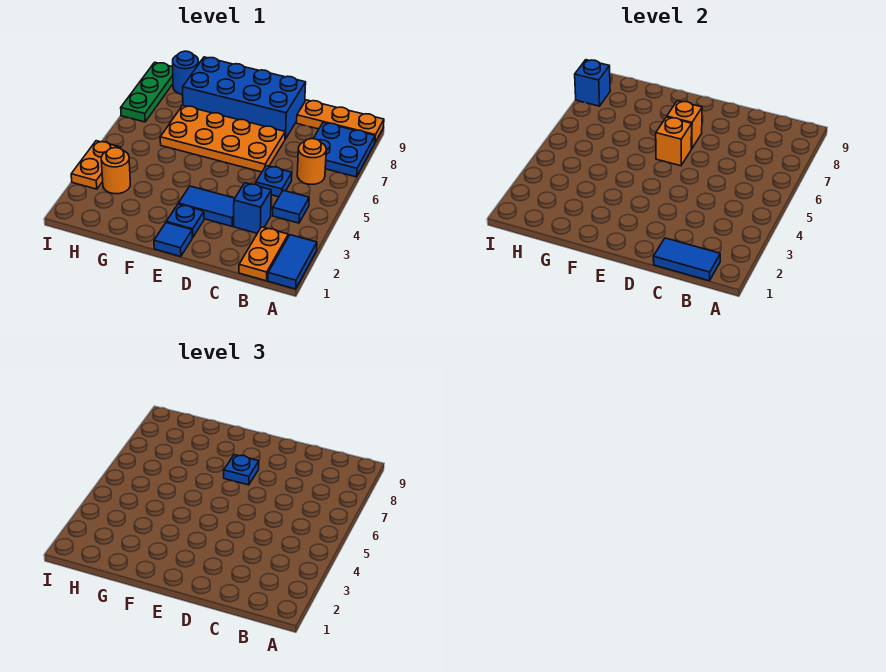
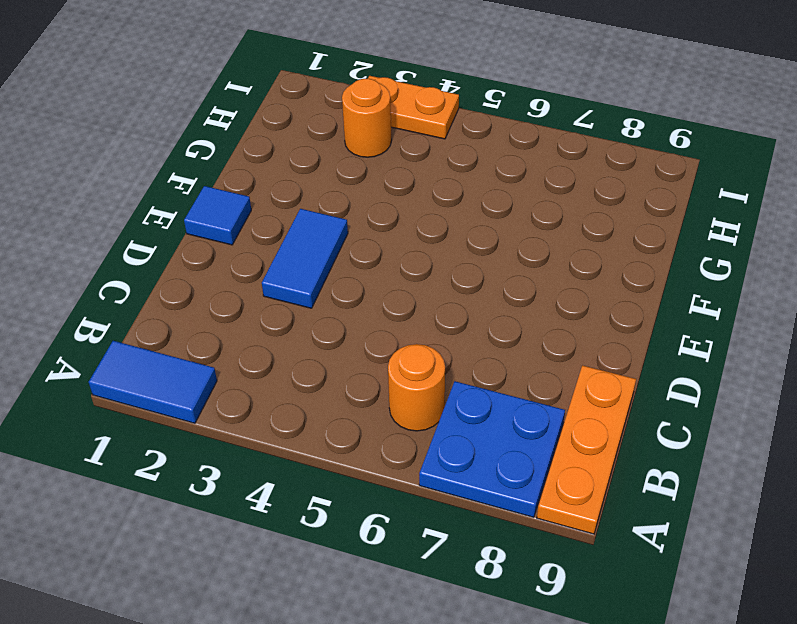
none -> orange plate B1:B2 level 1
none -> blue tile B4 level 1
none -> blue brick C3 level 1

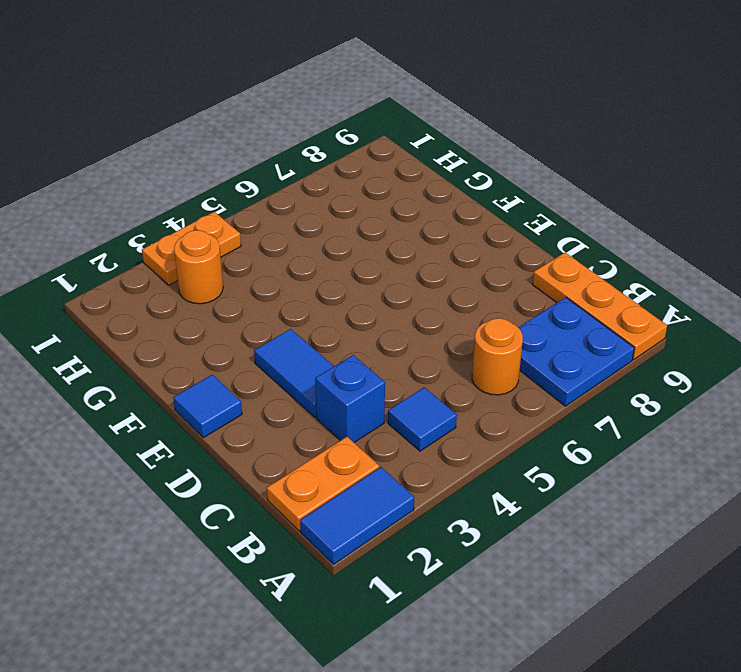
none -> blue plate C5 level 1
none -> orange plate D6:G7 level 1
none -> blue brick D8:G9 level 1

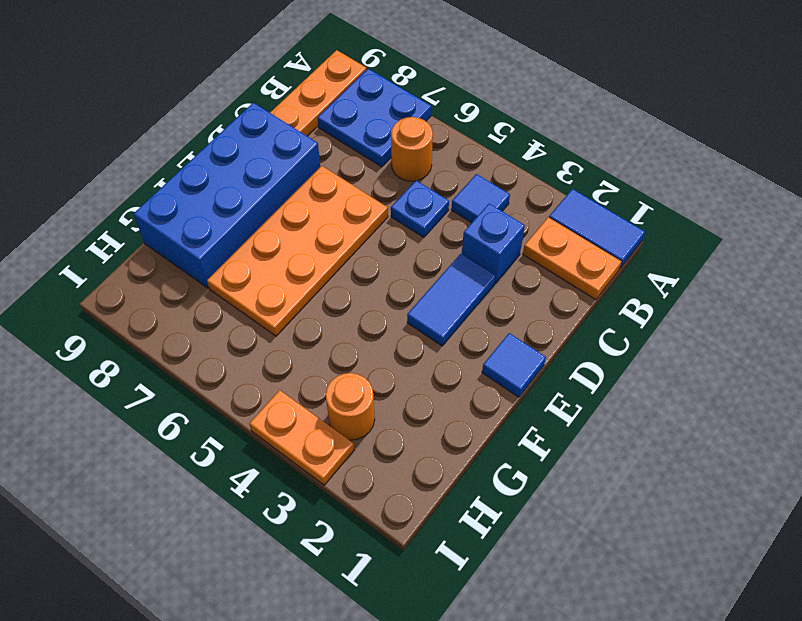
none -> blue plate E2 level 1
none -> blue round brick H9 level 1
none -> green plate I7:I9 level 1

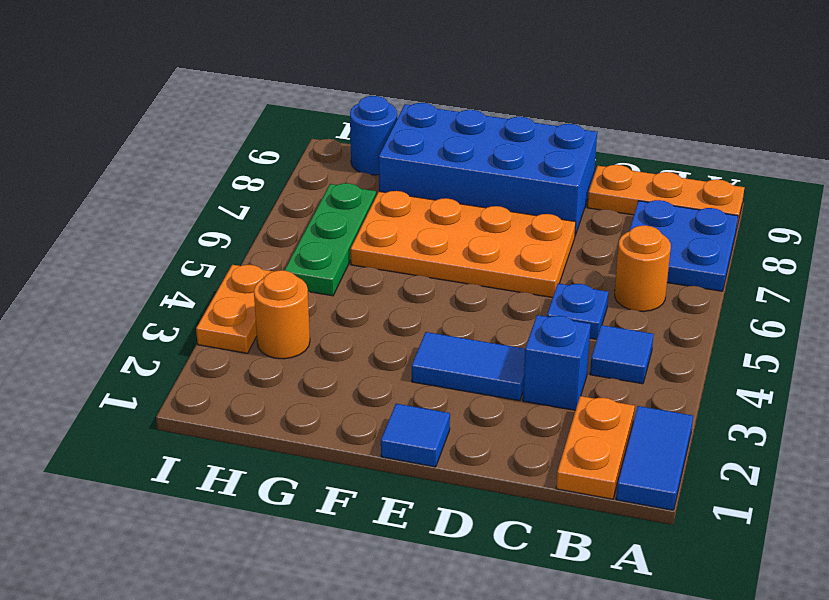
green plate H5:H7 level 1 -> green plate I7:I9 level 1
none -> blue plate E2 level 1
none -> blue tile B1:C1 level 2
none -> orange brick E6 level 2

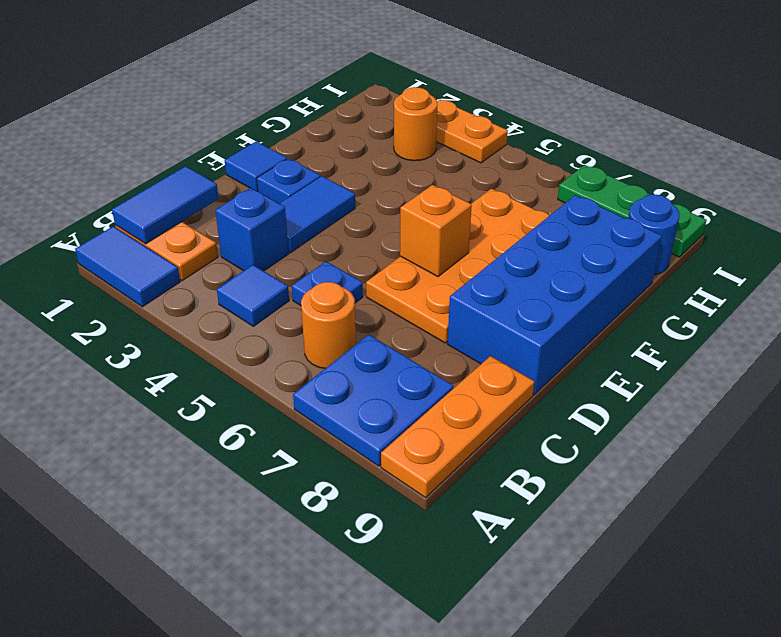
none -> orange brick E7 level 2
none -> blue brick I8 level 2
none -> blue plate E7 level 3

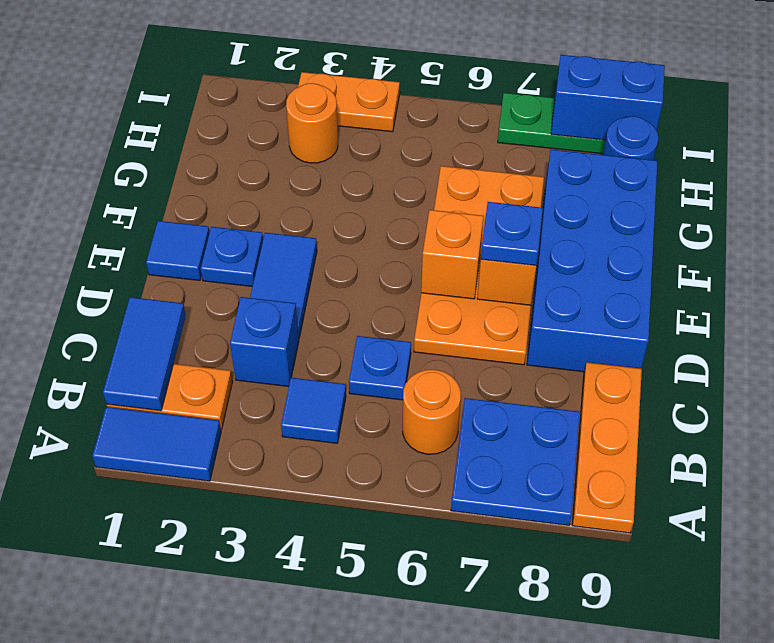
blue brick I8:I9 level 2 -> blue brick I8 level 2

